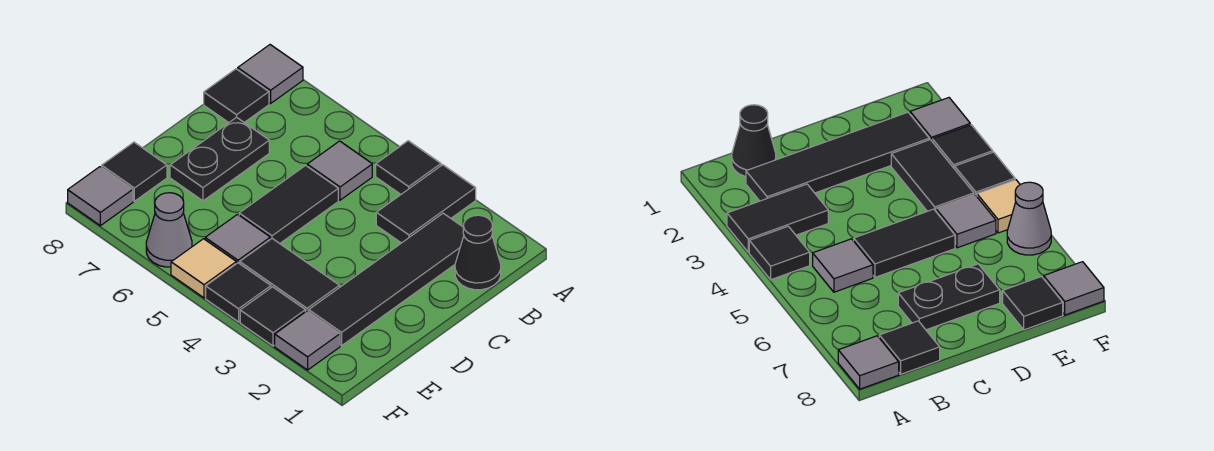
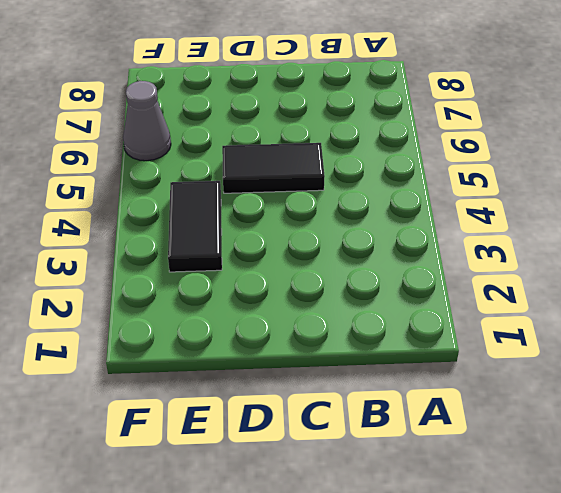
none -> black tile A3:B3 level 1
none -> black tile A4 level 1
none -> grey tile A8 level 1

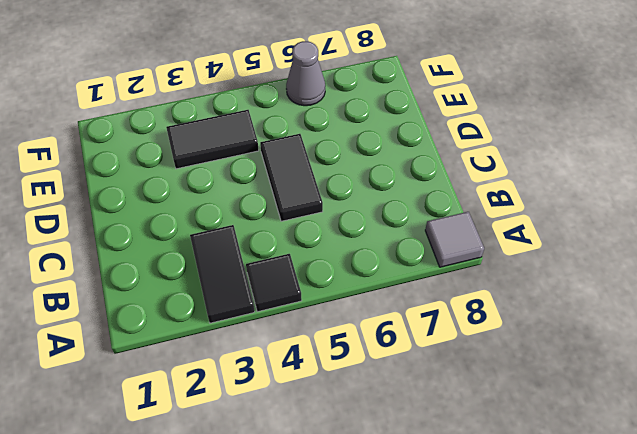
none -> black cone B1 level 1
none -> black tile B2:E2 level 1
none -> grey tile B5 level 1

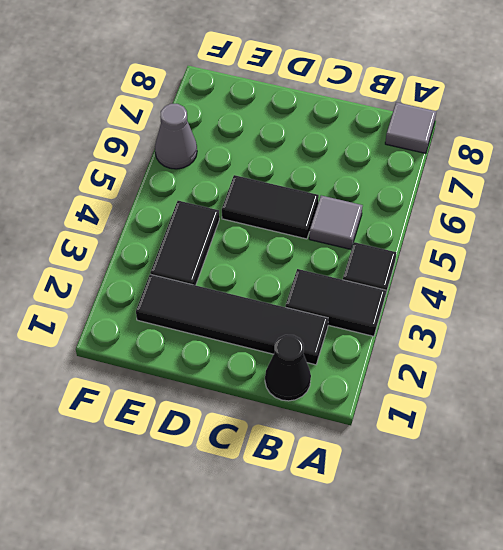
none -> black tile B8 level 1
none -> black plate C7:D7 level 1
none -> grey tile E5 level 1

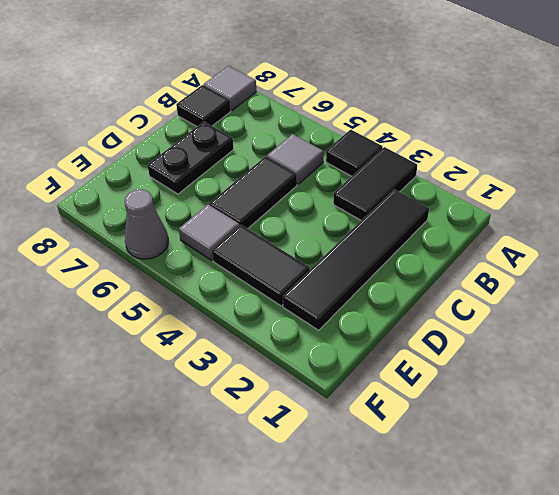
none -> black cone B1 level 1
none -> black tile E8 level 1
none -> grey tile F2 level 1

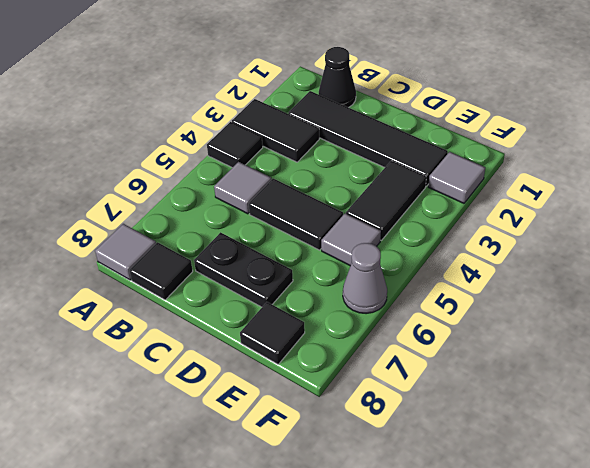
none -> black tile F3 level 1
none -> black tile F4 level 1
none -> tan tile F5 level 1

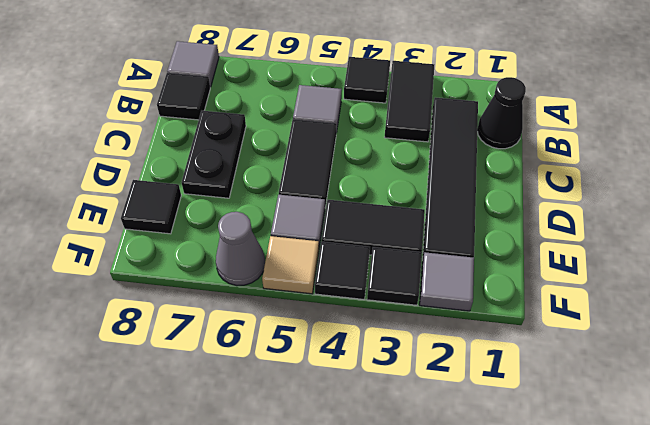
none -> grey tile F8 level 1

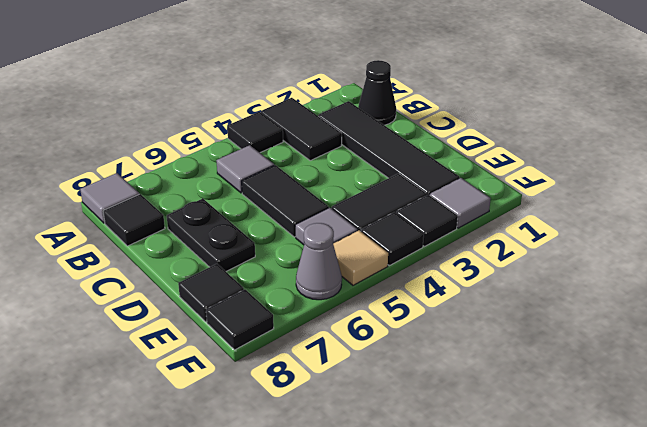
black tile F8 level 1 -> grey tile F8 level 1

